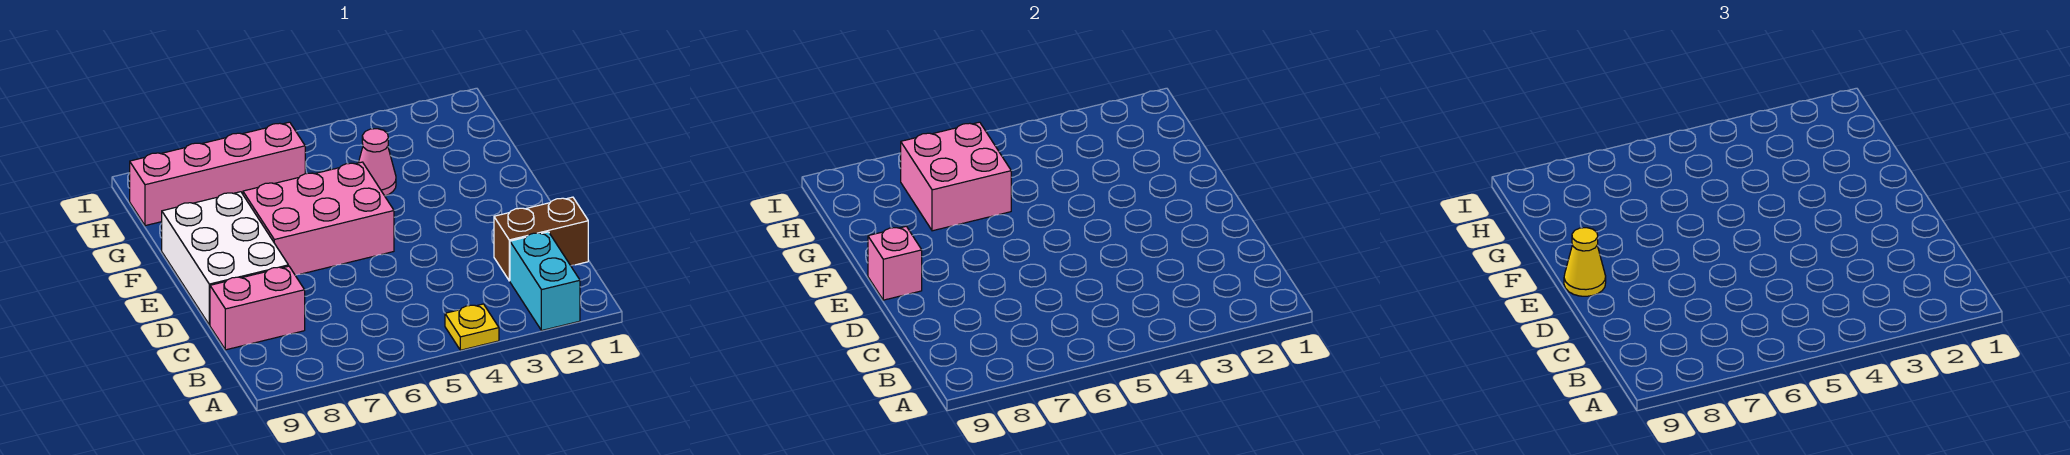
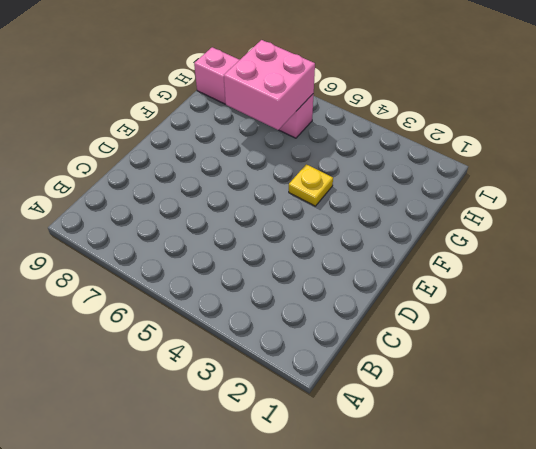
yellow plate F4 level 1 -> yellow plate A4 level 1
none -> cyan brick A2:B2 level 1
none -> brown brick C1:C2 level 1

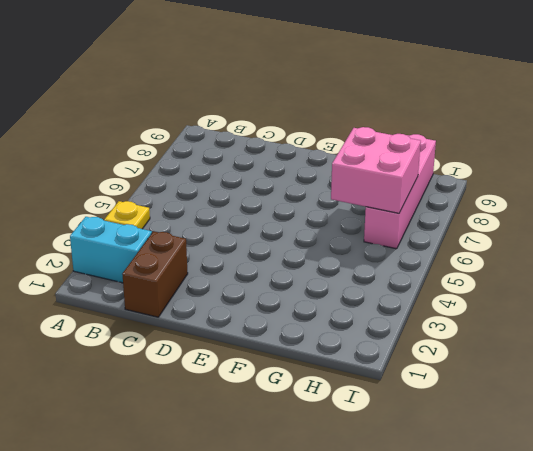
none -> pink brick C8:C9 level 1
none -> white brick D8:F9 level 1

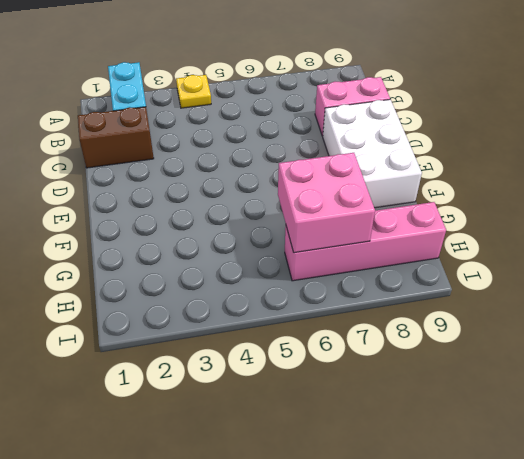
none -> pink brick E5:F7 level 1
none -> pink cone G4 level 1

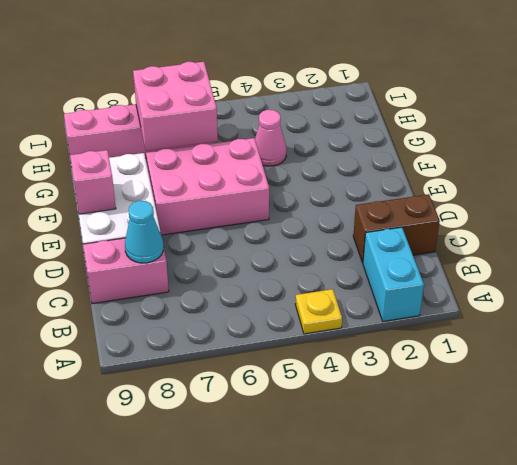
cyan cone C8 level 2 -> none
none -> yellow cone E9 level 3

